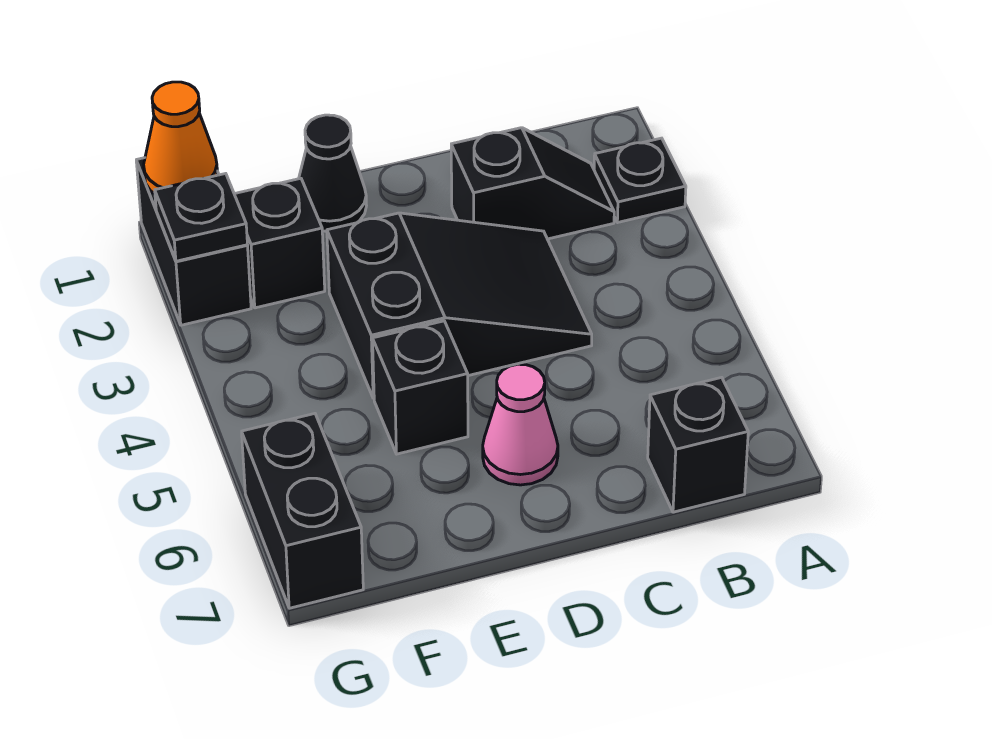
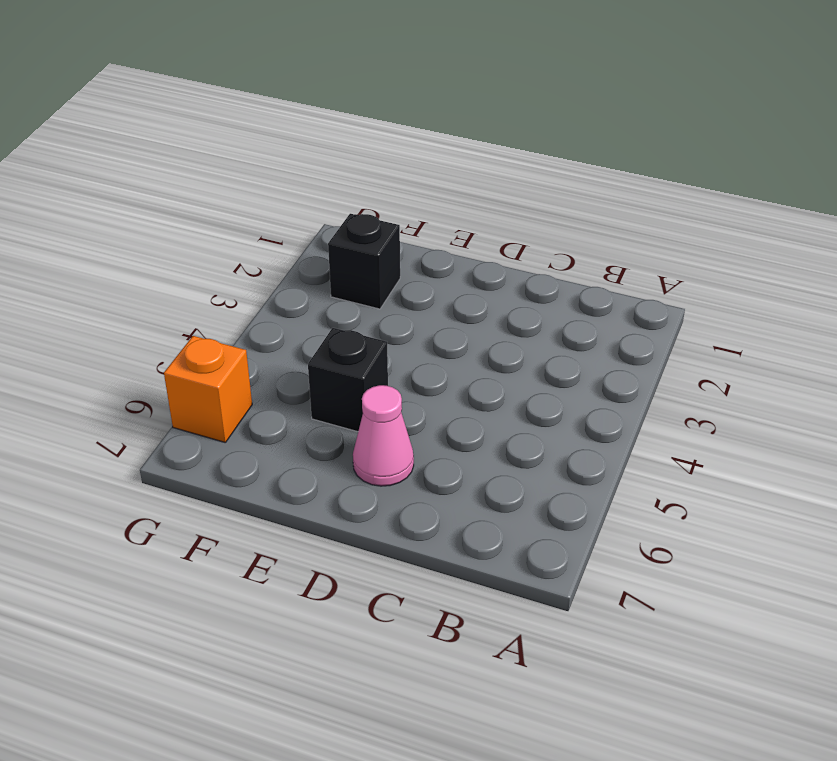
orange brick G6 level 1 -> black brick G6:G7 level 1
none -> black plate A2 level 1
none -> black slope B2:C2 level 1 top C
none -> black brick B7 level 1

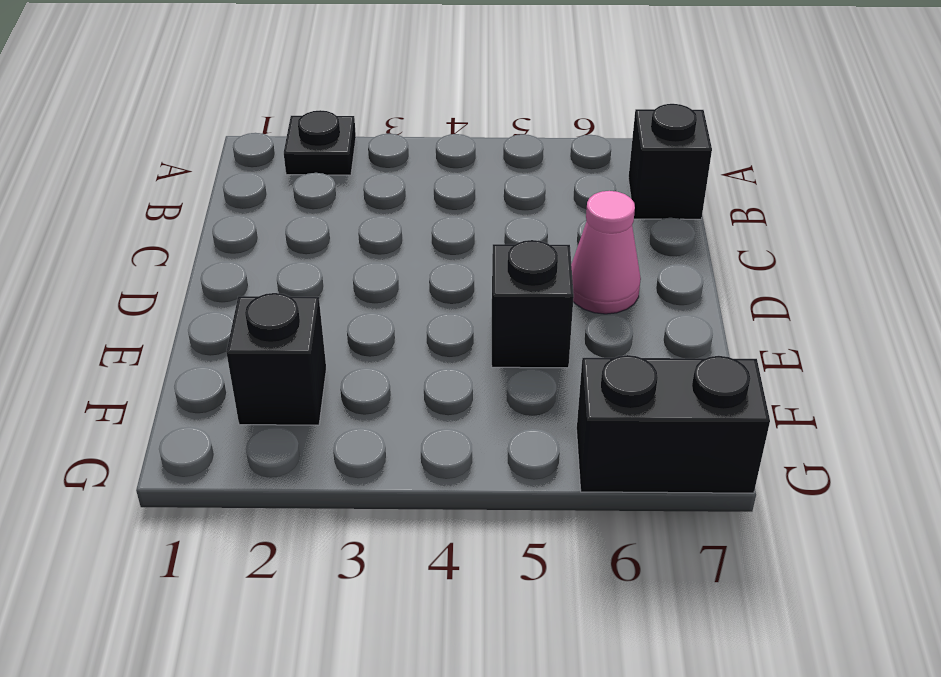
none -> black slope B2:C2 level 1 top C
none -> black slope C3:E4 level 1 top E
none -> black cone E1 level 1

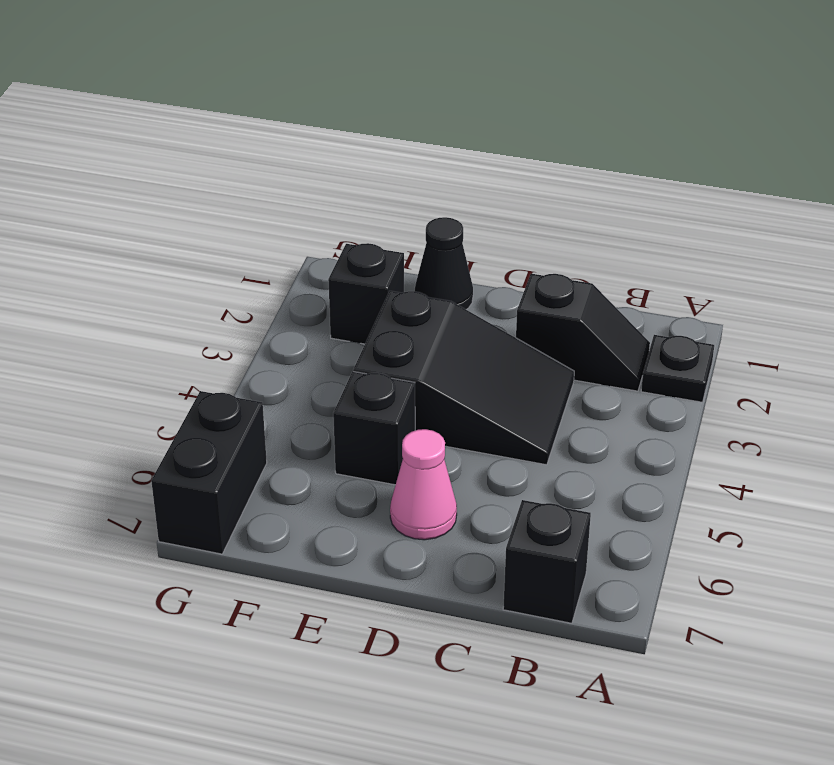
none -> black brick G1:G2 level 1
none -> orange cone G1 level 2
none -> black plate G2 level 2

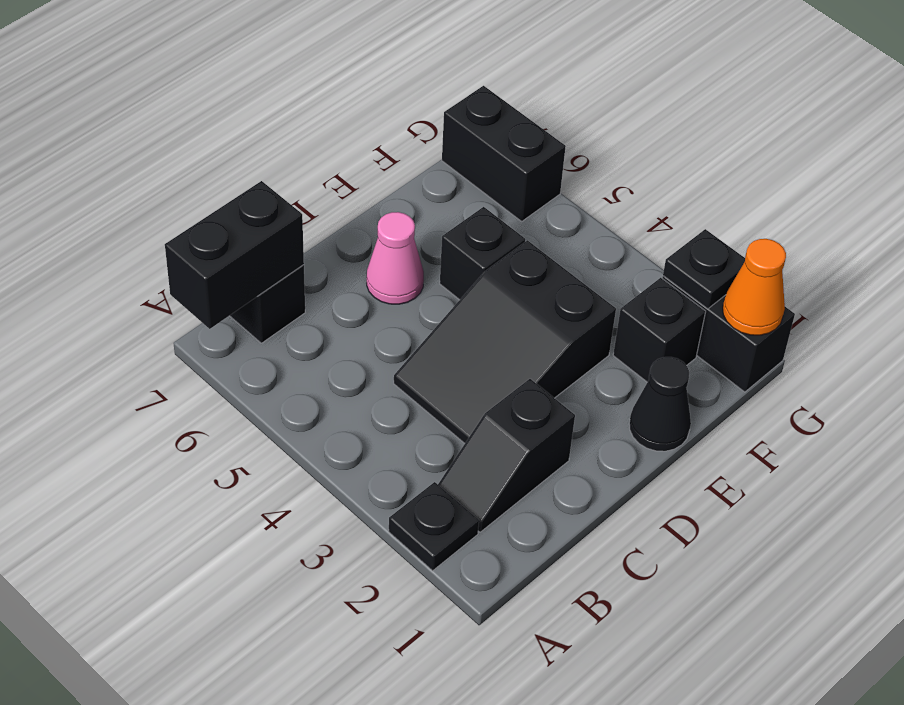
black brick A7:B7 level 2 -> none

